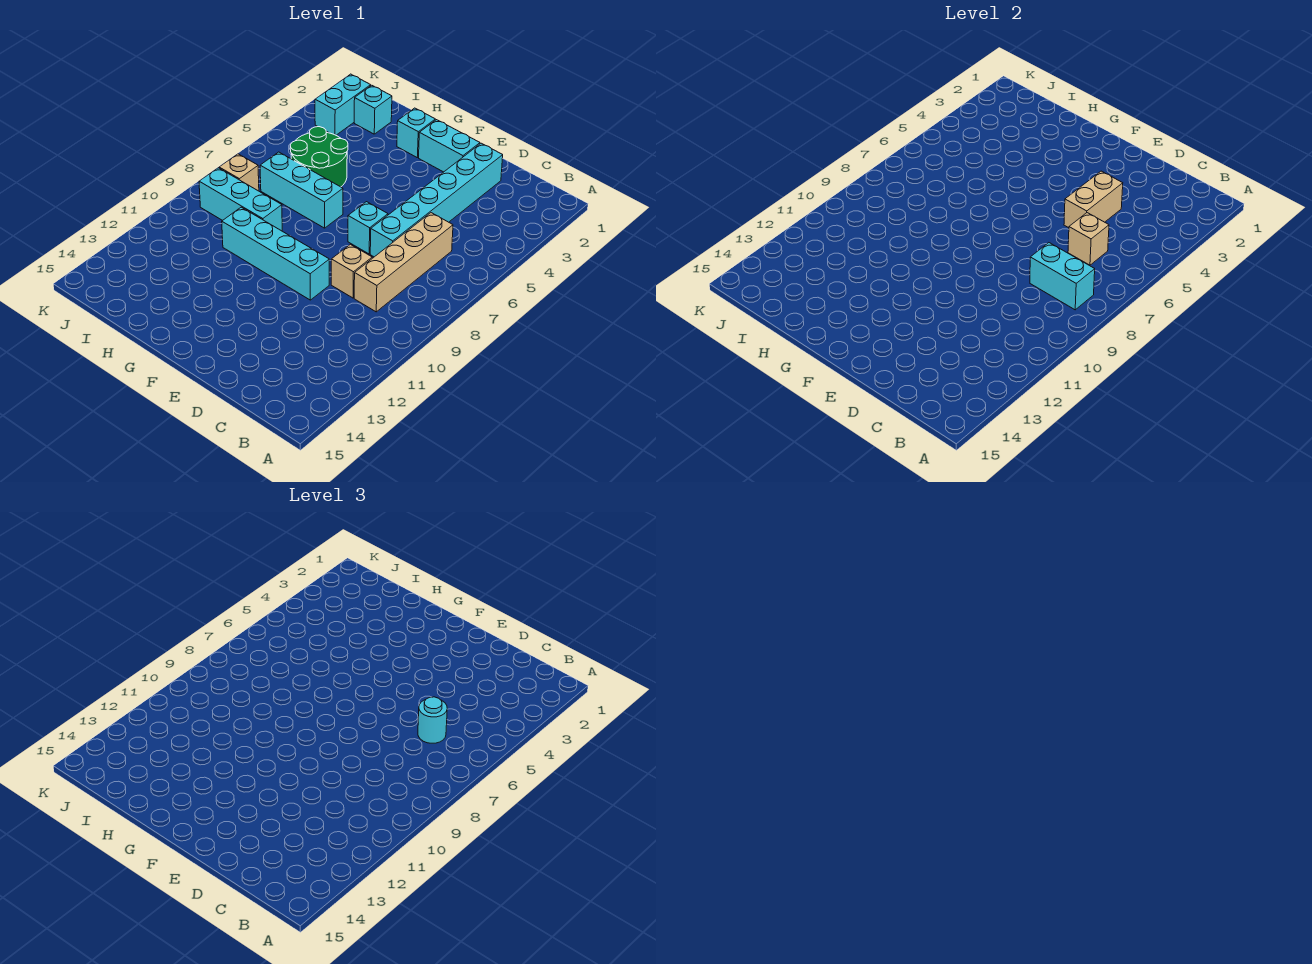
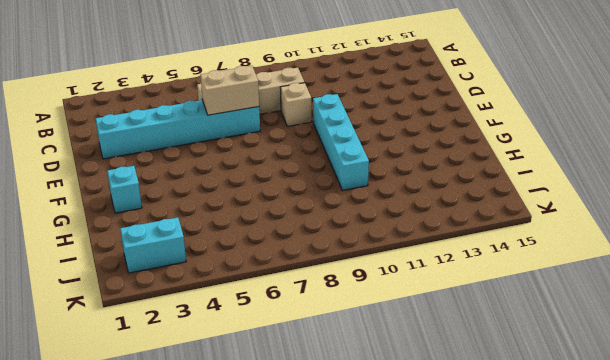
tan brick D6:D7 level 2 -> tan brick D4:D5 level 2
none -> cyan brick E2:F2 level 1
none -> cyan brick E7 level 1
none -> cyan brick G7:I7 level 1

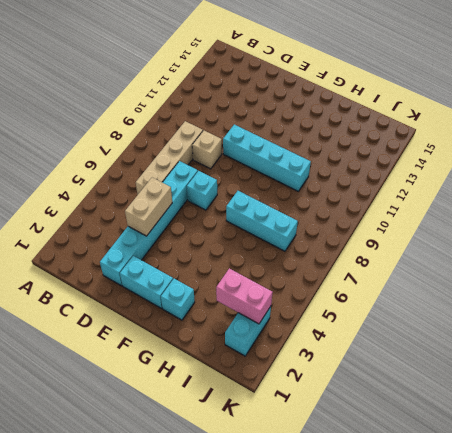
pink brick I3:J3 level 2 -> none
none -> green round brick H5:I6 level 1
none -> cyan brick H9:J9 level 1
none -> cyan brick I2 level 1

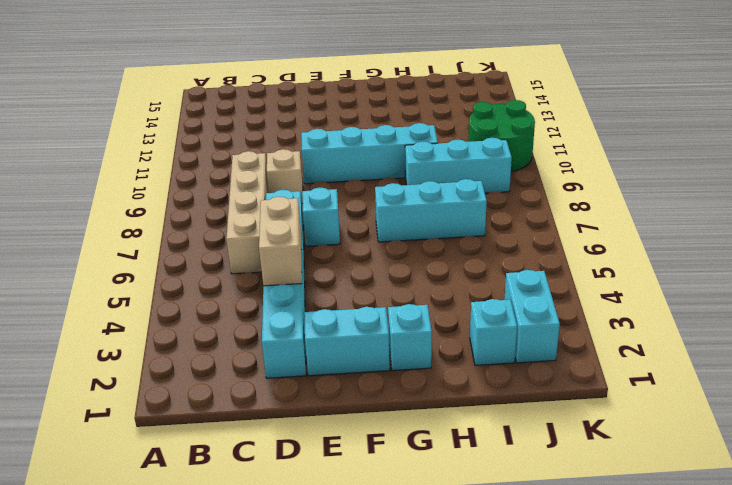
green round brick J10:K11 level 1 -> green round brick H5:I6 level 1
none -> tan brick J8 level 1
none -> cyan brick B8:C8 level 2
none -> tan brick C6 level 2

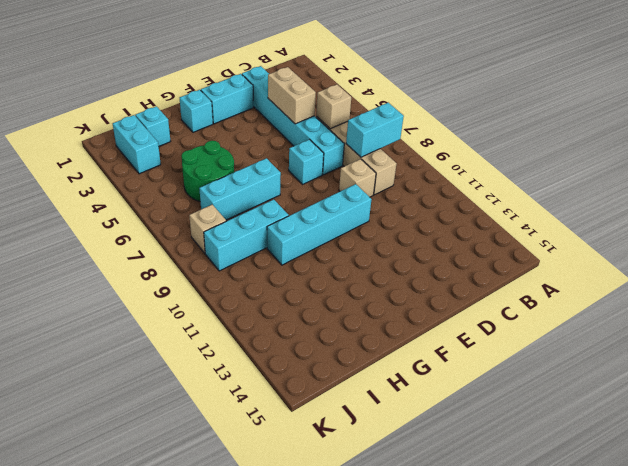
none -> cyan round brick C6 level 3

